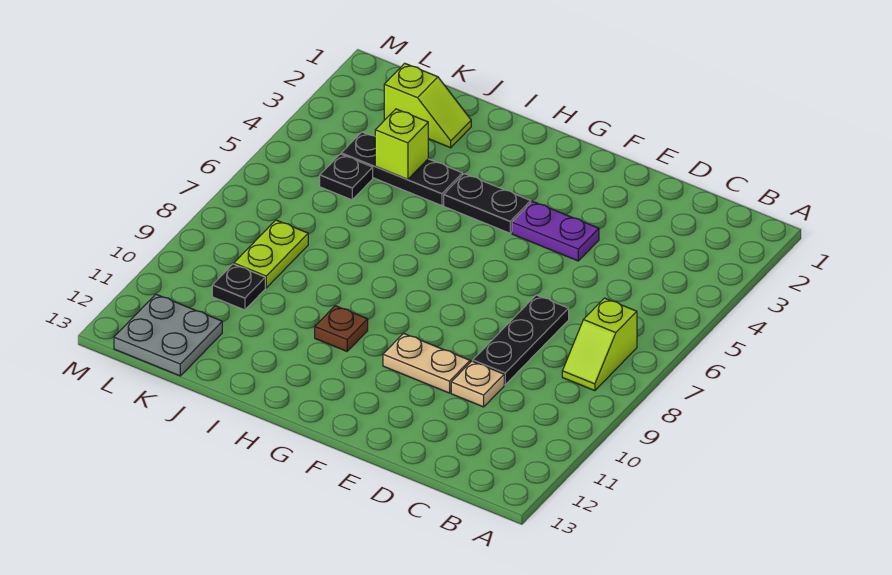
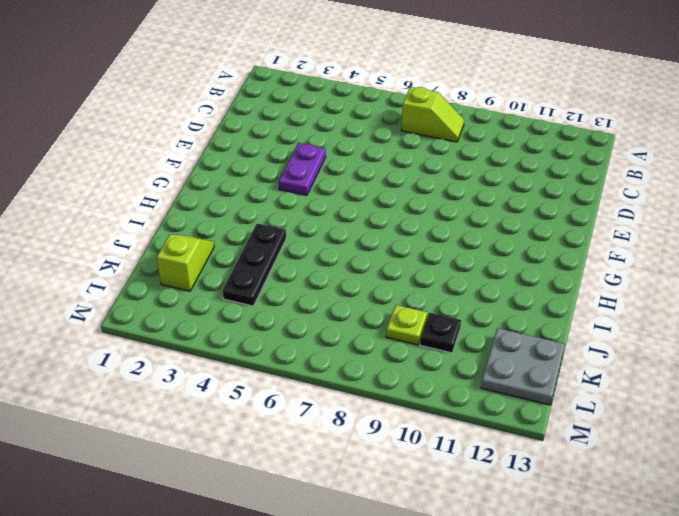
lime plate K9 level 1 -> lime plate K8:K9 level 1
none -> black plate D7:D9 level 1
none -> tan plate D10 level 1
none -> tan plate E10:F10 level 1

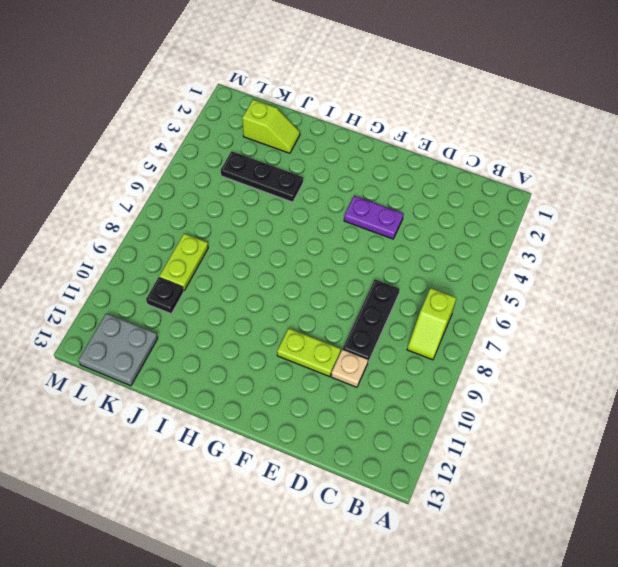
lime plate E10:F10 level 1 -> tan plate E10:F10 level 1
none -> black plate G4:H4 level 1
none -> brown plate H10 level 1
none -> black plate K5 level 1

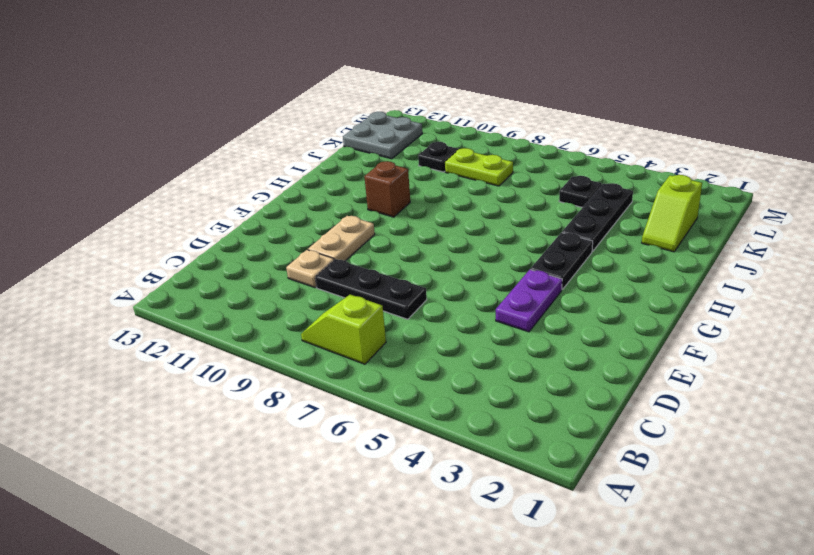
brown brick H10 level 1 -> brown plate H10 level 1
none -> lime brick J4 level 2

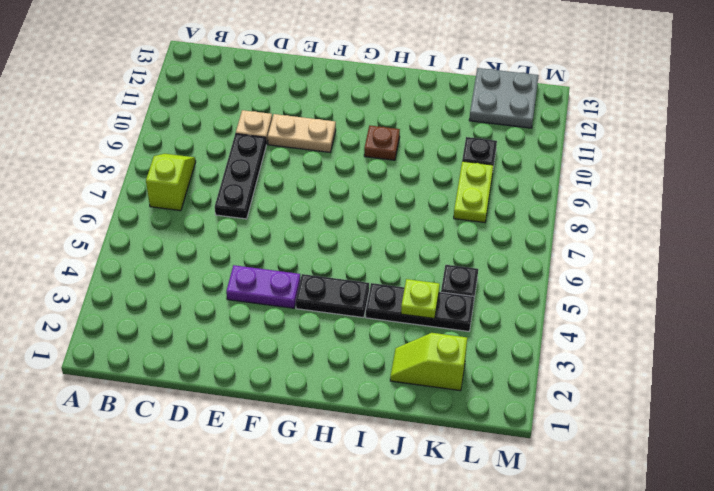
lime plate J4 level 2 -> lime brick J4 level 2

